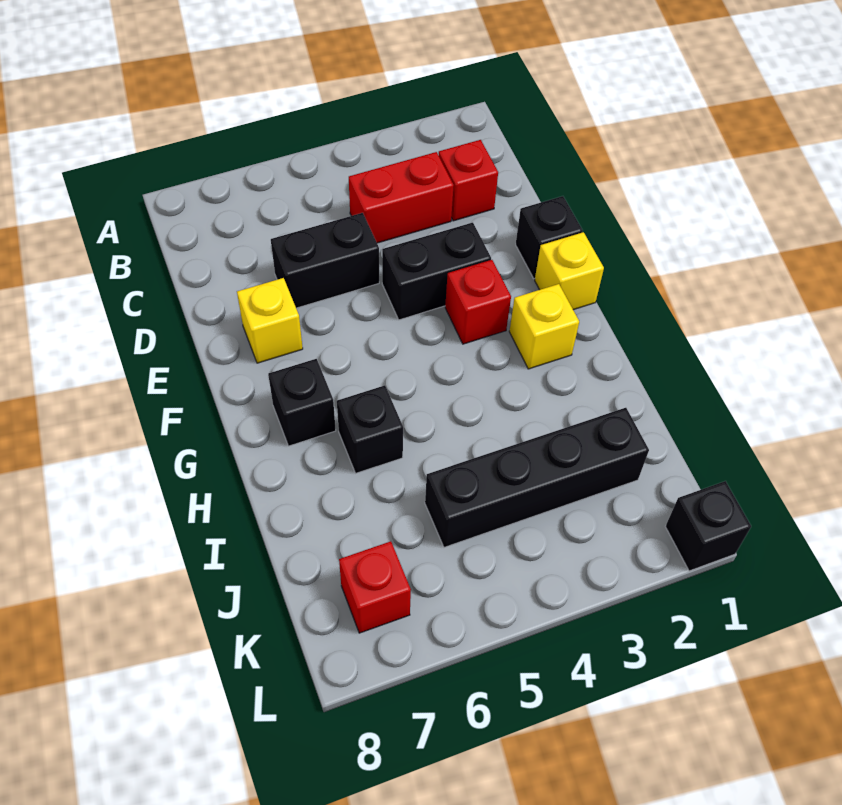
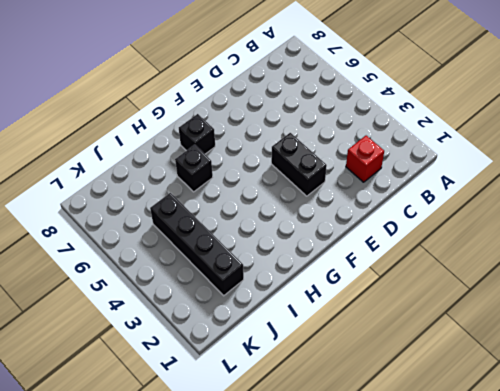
none -> red brick C3:C4 level 1
none -> black brick D5:D6 level 1
none -> black brick E1 level 1

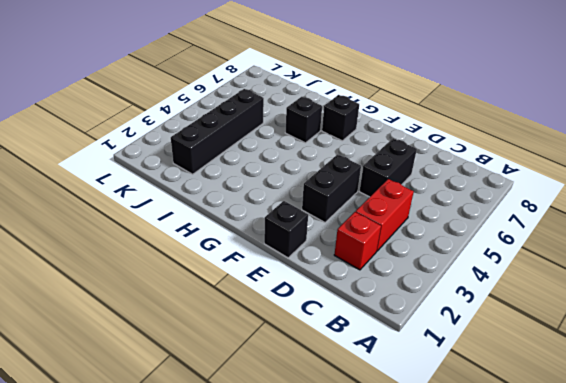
none -> yellow brick E7 level 1
none -> yellow brick F1 level 1
none -> red brick F3 level 1

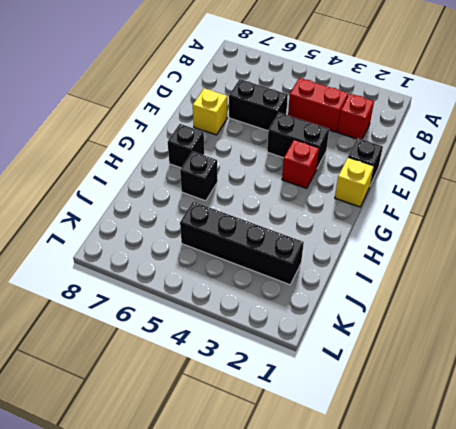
none -> yellow brick G2 level 1
none -> red brick K7 level 1
none -> black brick L1 level 1

